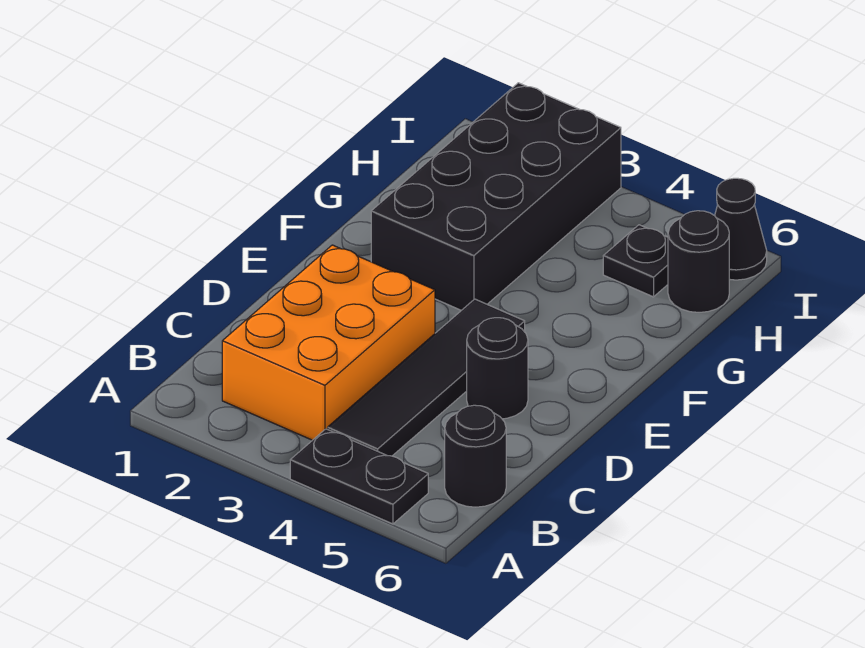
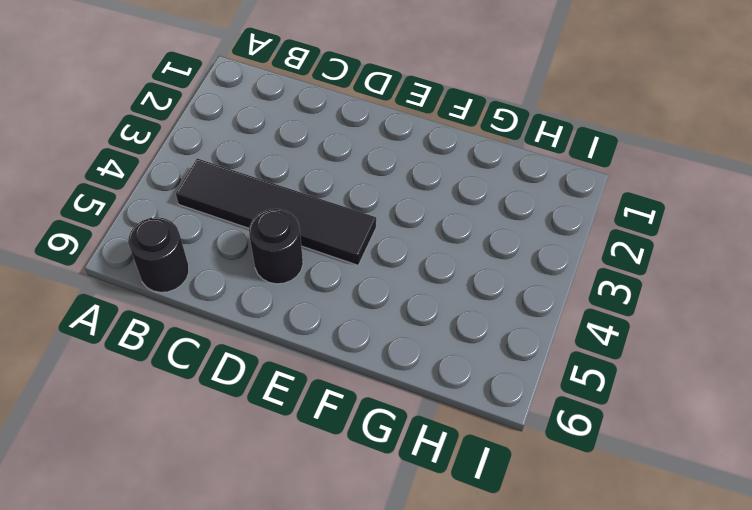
none -> black plate A4:A5 level 1
none -> orange brick B2:D3 level 1

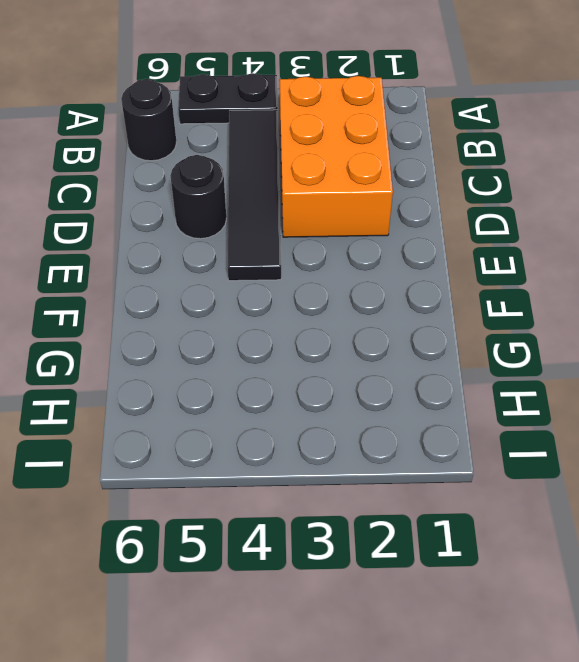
none -> black brick F2:I3 level 1
none -> black plate H5 level 1

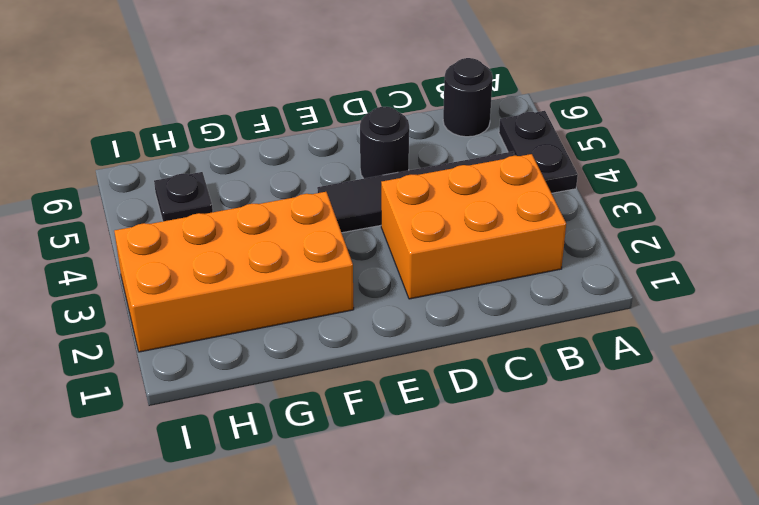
orange brick F2:I3 level 1 -> black brick F2:I3 level 1
none -> black round brick H6 level 1
none -> black cone I6 level 1

